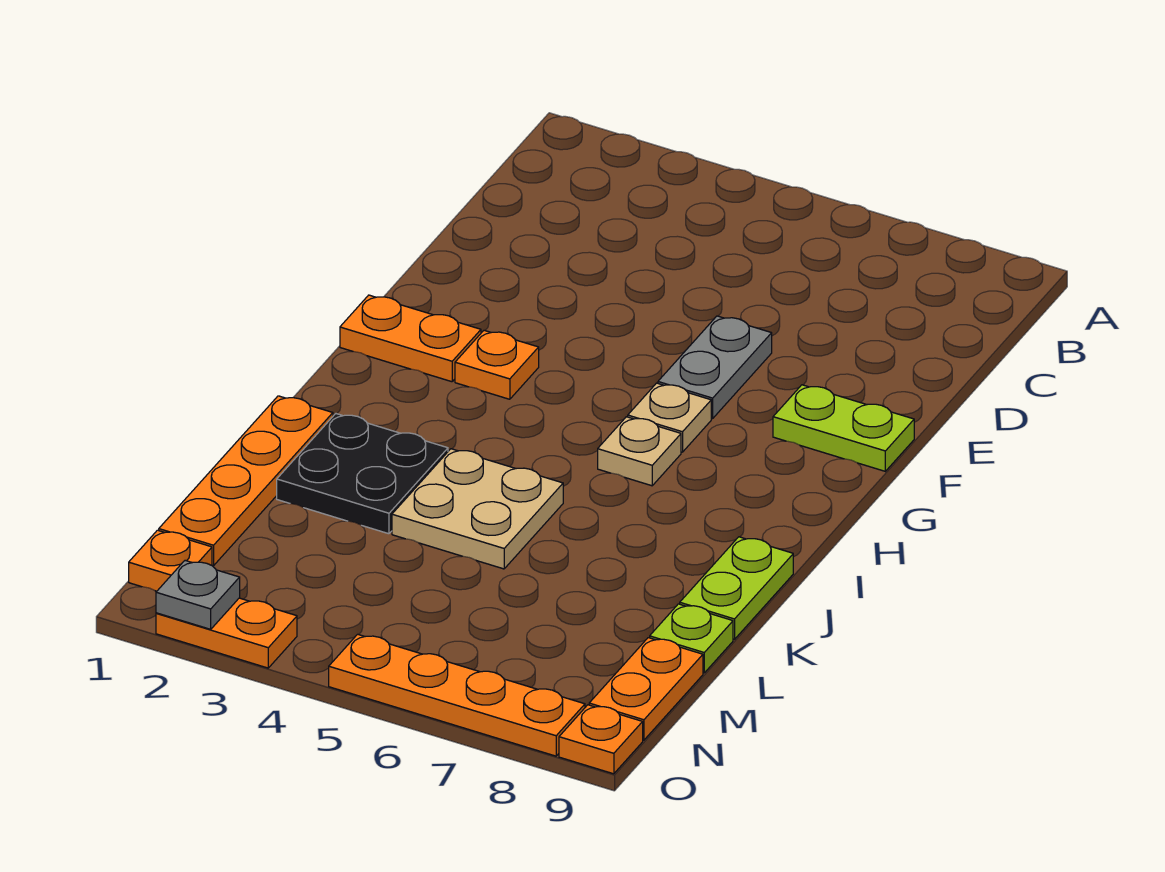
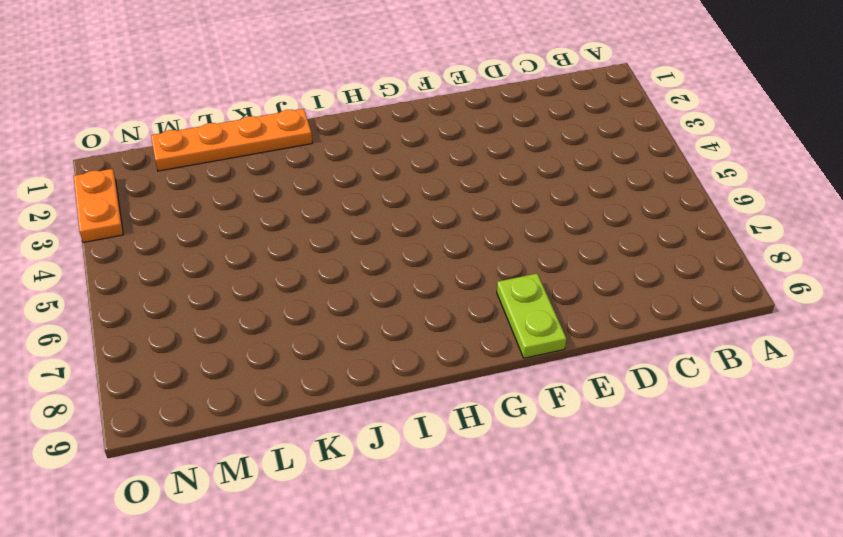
none -> grey plate E6:F6 level 1
none -> orange plate G1:G2 level 1
none -> orange plate G3 level 1

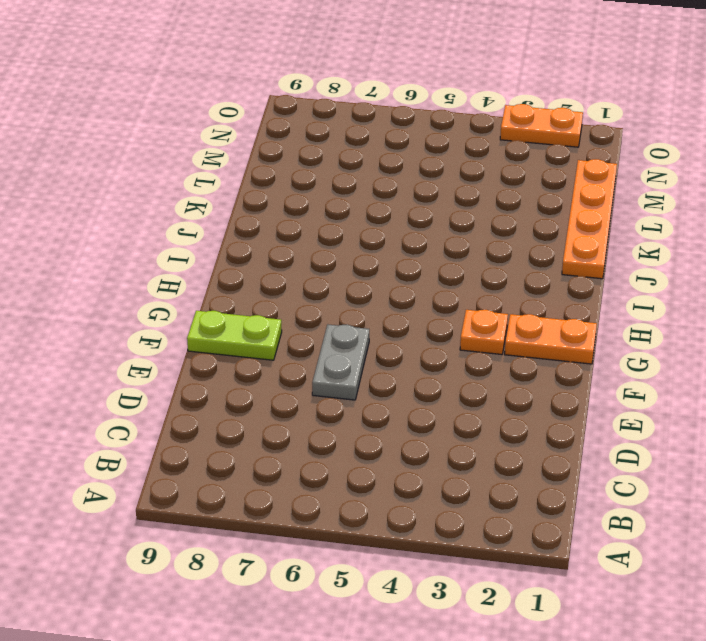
none -> tan plate G6 level 1
none -> tan plate H6 level 1
none -> black plate J2:K3 level 1

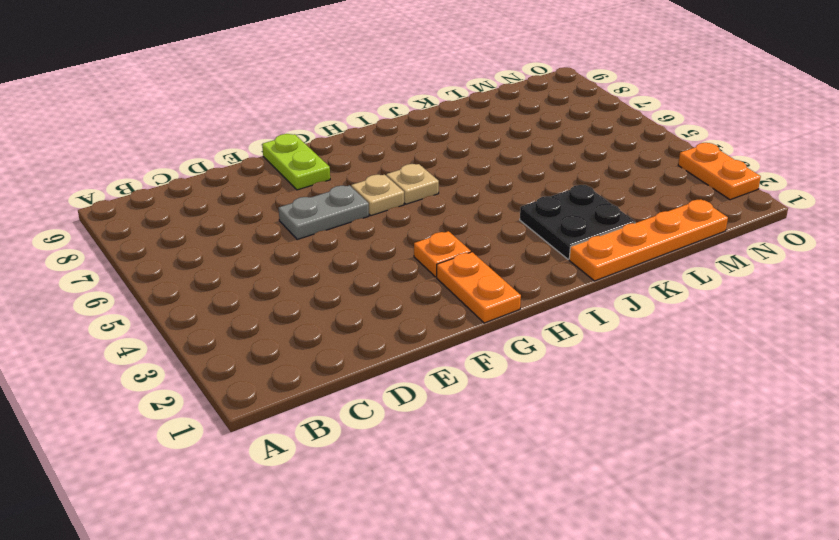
none -> tan plate J4:K5 level 1
none -> lime plate J9:K9 level 1
none -> lime plate L9 level 1

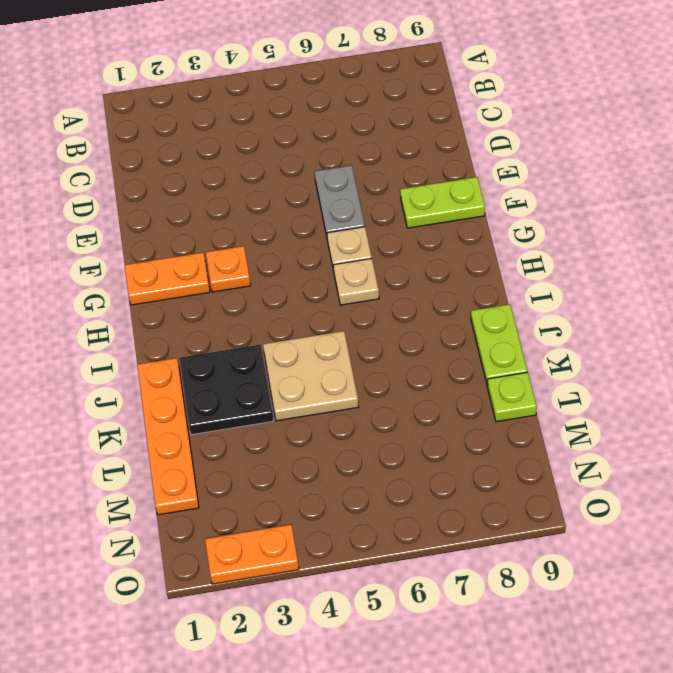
none -> orange plate M9:N9 level 1
none -> orange plate N1 level 1
none -> orange plate O5:O8 level 1

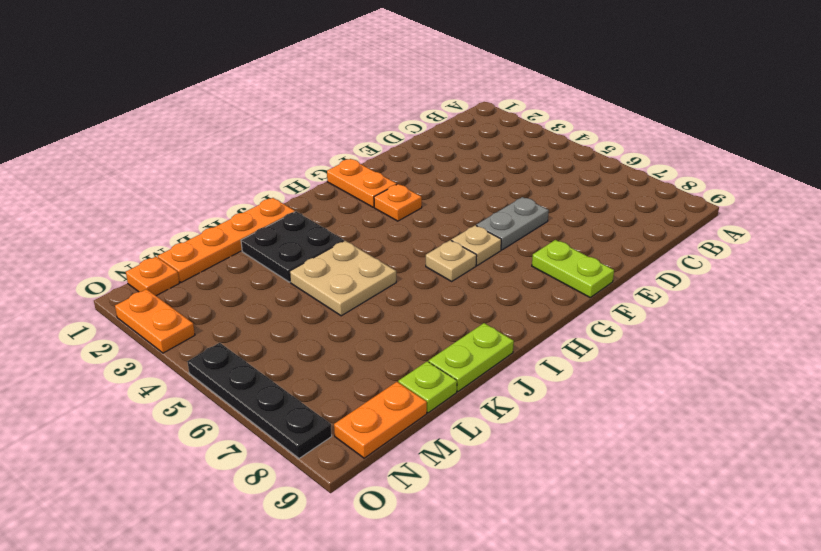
black plate O5:O8 level 1 -> orange plate O5:O8 level 1
none -> orange plate O9 level 1
none -> grey plate O2 level 2

